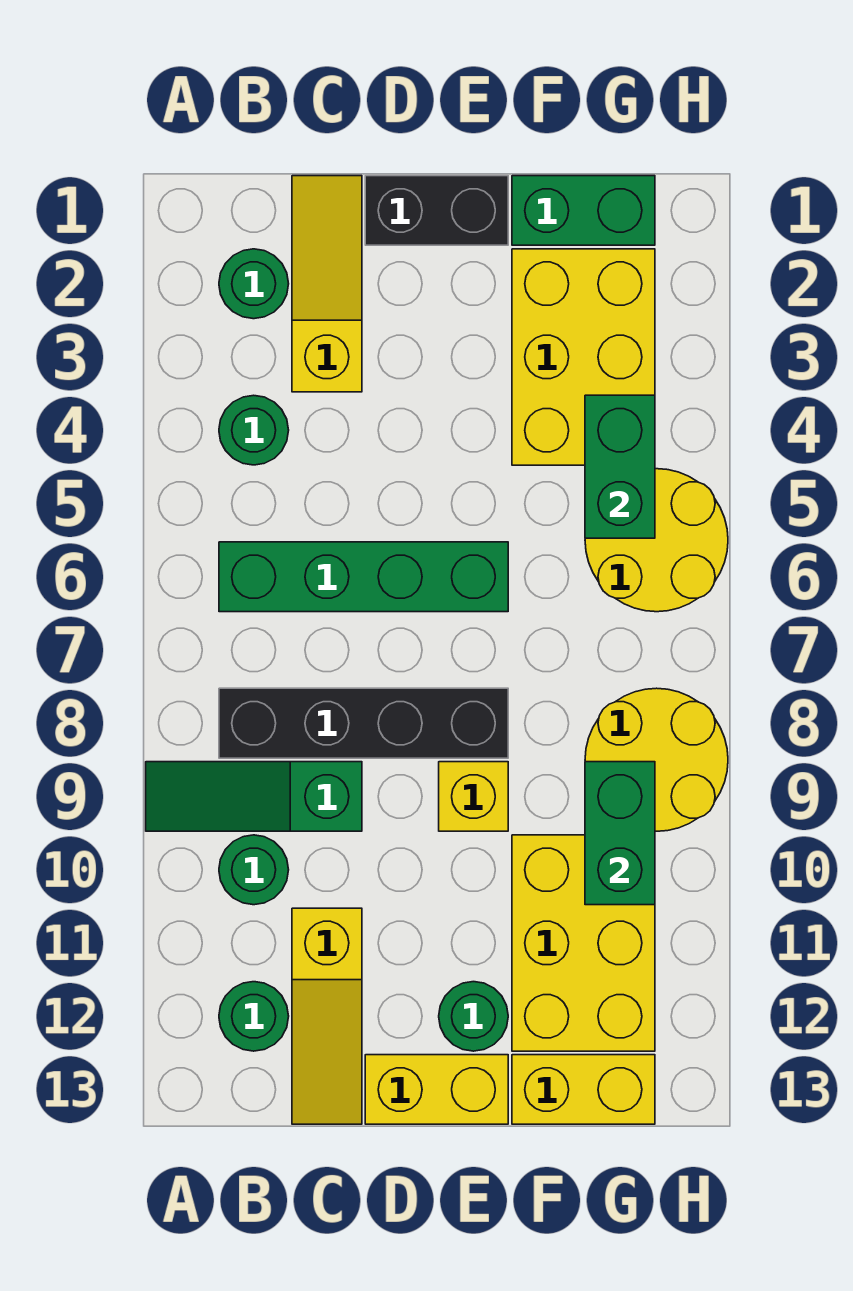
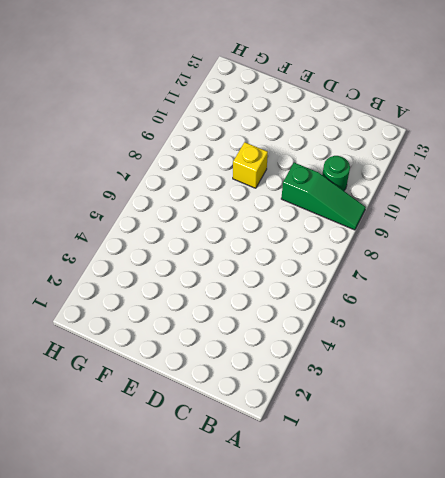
none -> green round brick B2 level 1
none -> green round brick B4 level 1
none -> green brick B6:E6 level 1

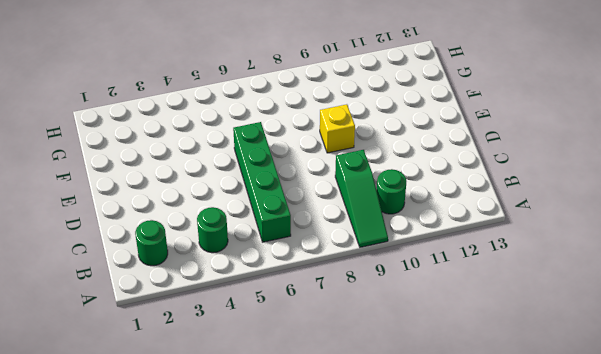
none -> black brick B8:E8 level 1
none -> green round brick B12 level 1
none -> yellow slope C1:C3 level 1 top 3

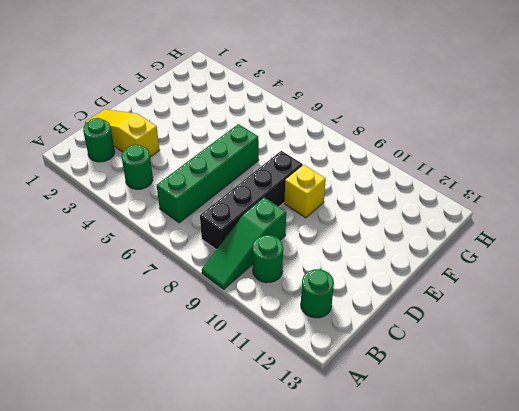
none -> yellow slope C11:C13 level 1 top 11
none -> black brick D1:E1 level 1
none -> yellow brick D13:E13 level 1

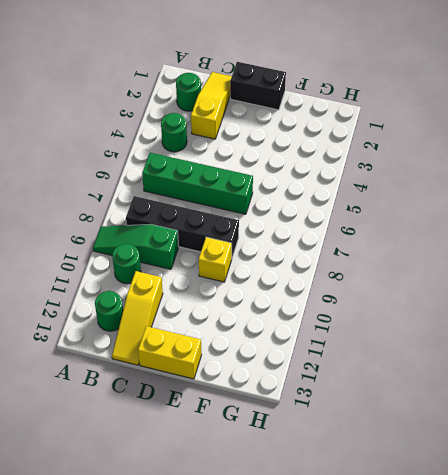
none -> green round brick E12 level 1
none -> green brick F1:G1 level 1
none -> yellow brick F2:G4 level 1

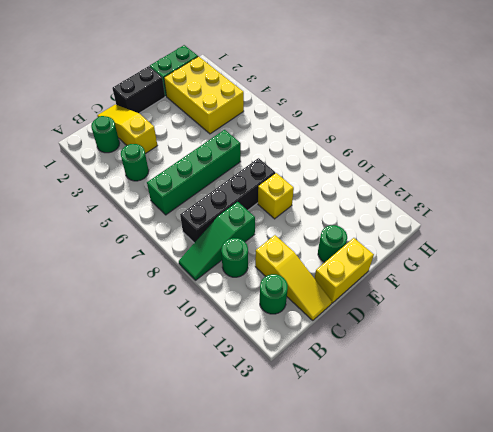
none -> yellow brick F10:G12 level 1
none -> yellow brick F13:G13 level 1
none -> yellow round brick G5:H6 level 1

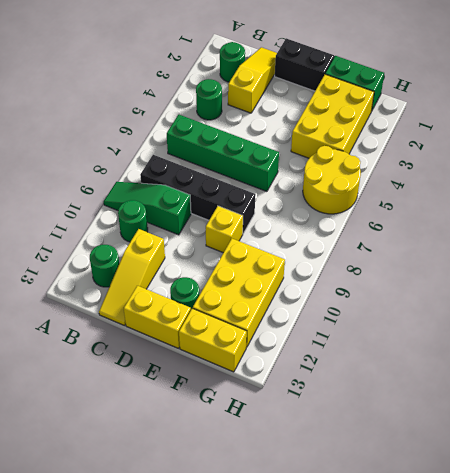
none -> yellow round brick G8:H9 level 1
none -> green brick G4:G5 level 2
none -> green brick G9:G10 level 2

